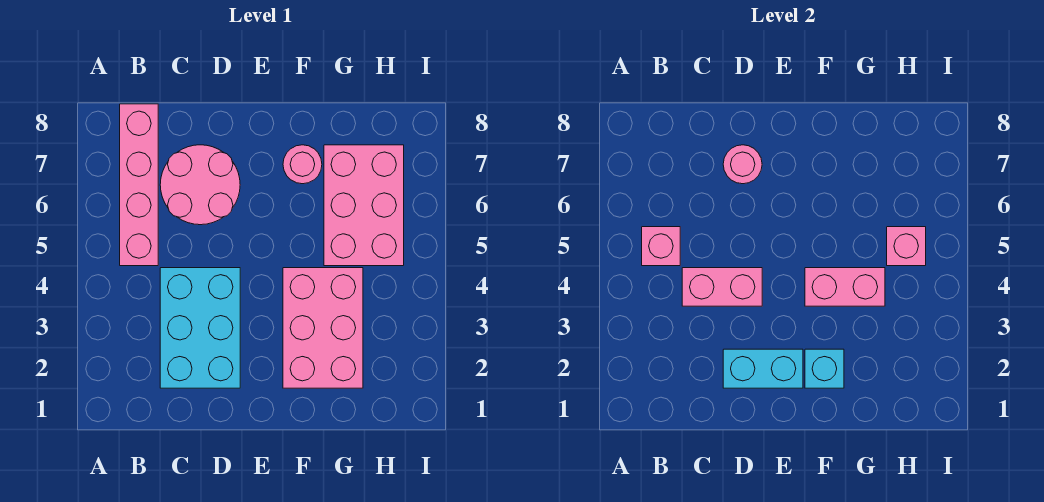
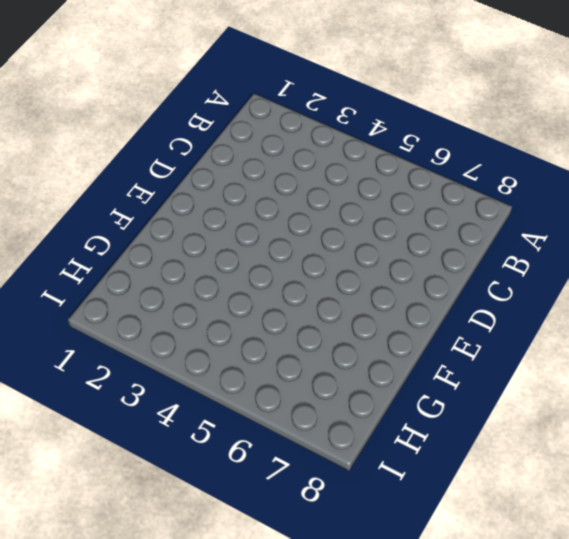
none -> pink brick B5:B8 level 1
none -> cyan brick C2:D4 level 1
none -> pink round brick C6:D7 level 1

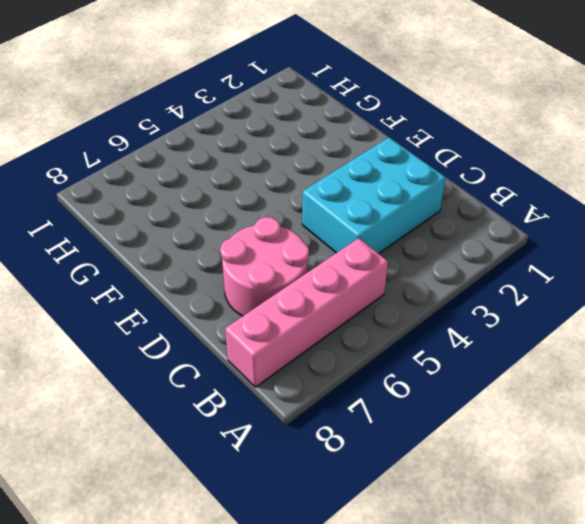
none -> pink brick F2:G4 level 1
none -> pink round brick F7 level 1
none -> pink brick G5:H7 level 1

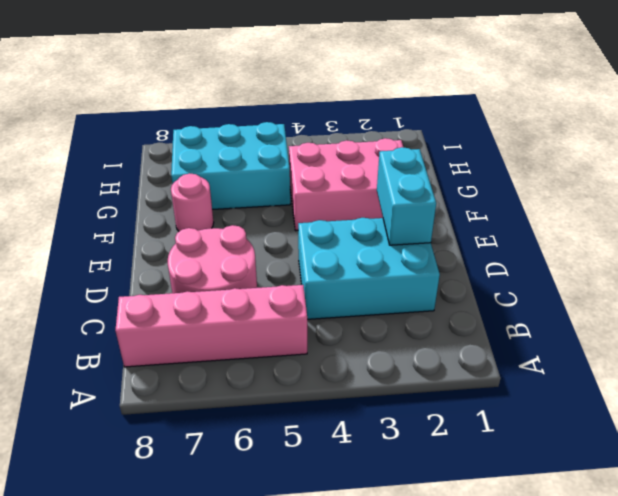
cyan brick G5:H7 level 1 -> pink brick G5:H7 level 1
none -> pink brick B5 level 2
none -> pink brick C4:D4 level 2
none -> pink round brick D7 level 2

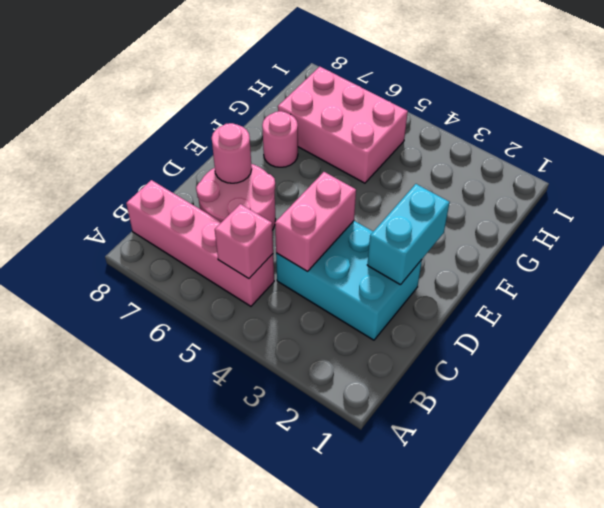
none -> pink brick F2:G4 level 1
none -> cyan brick F2 level 2
none -> pink brick F4:G4 level 2

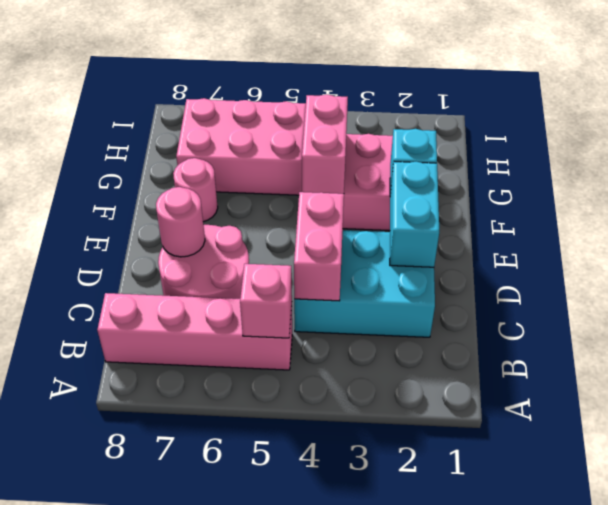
none -> pink brick H5 level 2

